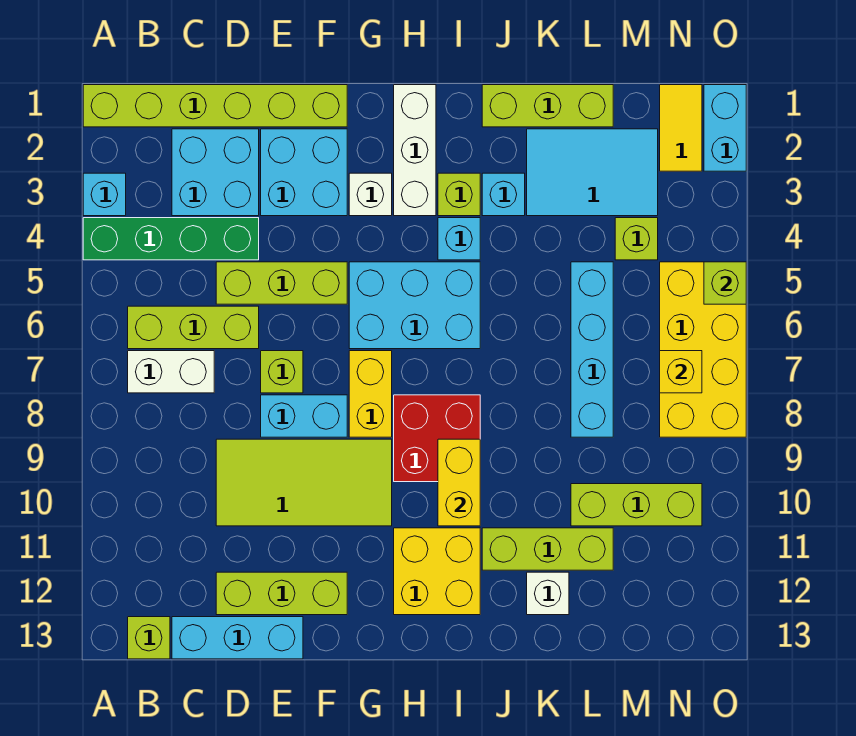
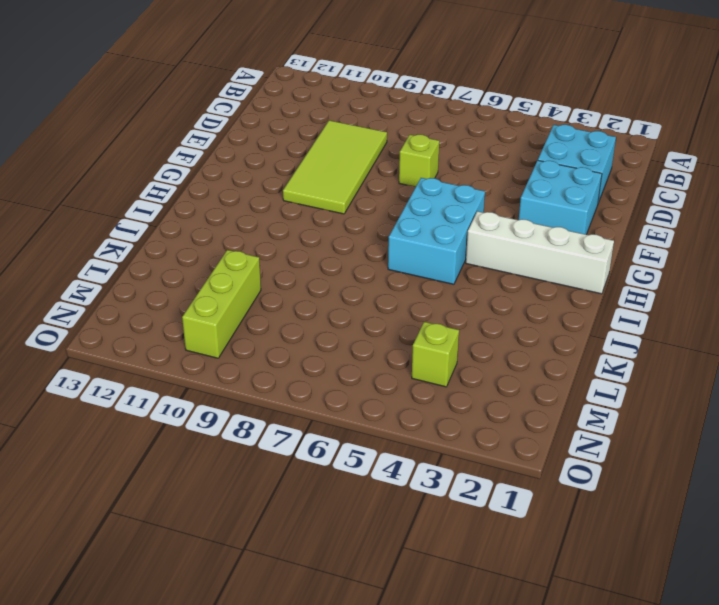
white brick H1:H4 level 1 -> white brick H1:H3 level 1
none -> lime brick A1:F1 level 1
none -> cyan brick A3 level 1
none -> green brick A4:D4 level 1
none -> lime brick B6:D6 level 1

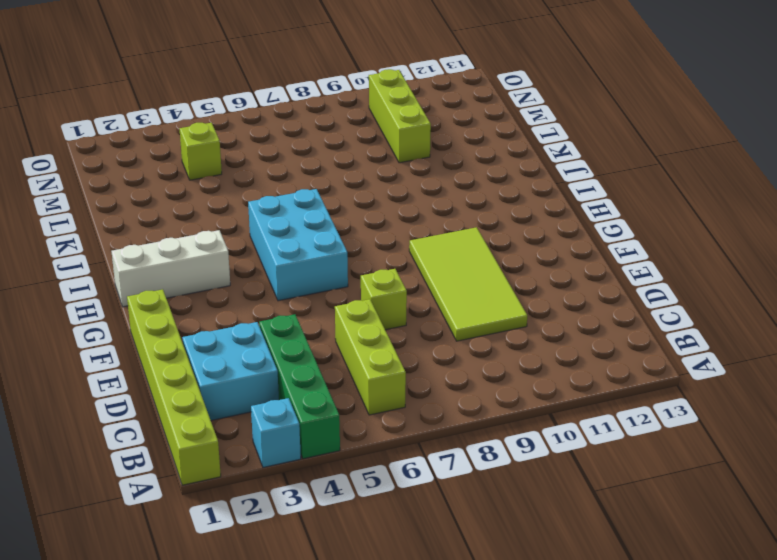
none -> white brick B7:C7 level 1
none -> lime brick B13 level 1
none -> cyan brick C13:E13 level 1
none -> lime brick D5:F5 level 1

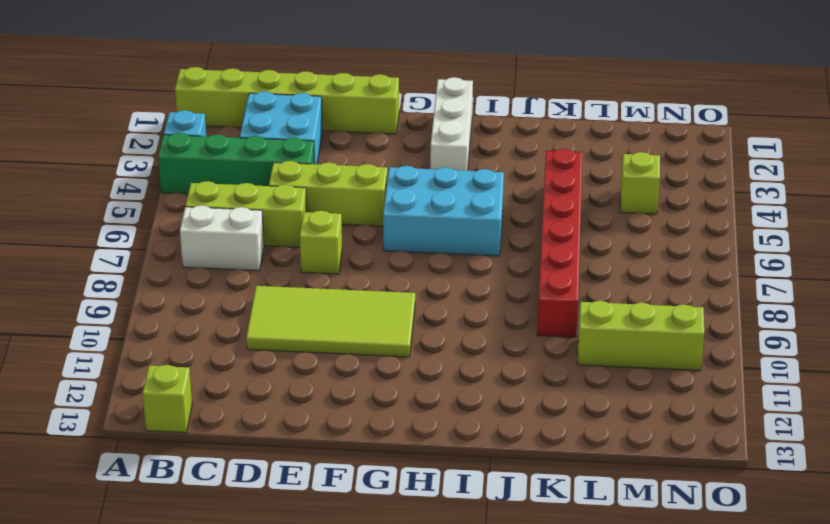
red brick K4:K9 level 1 -> none
none -> cyan brick C13:E13 level 1
none -> lime brick D12:F12 level 1
none -> cyan brick E2:F3 level 1
none -> cyan brick E8:F8 level 1

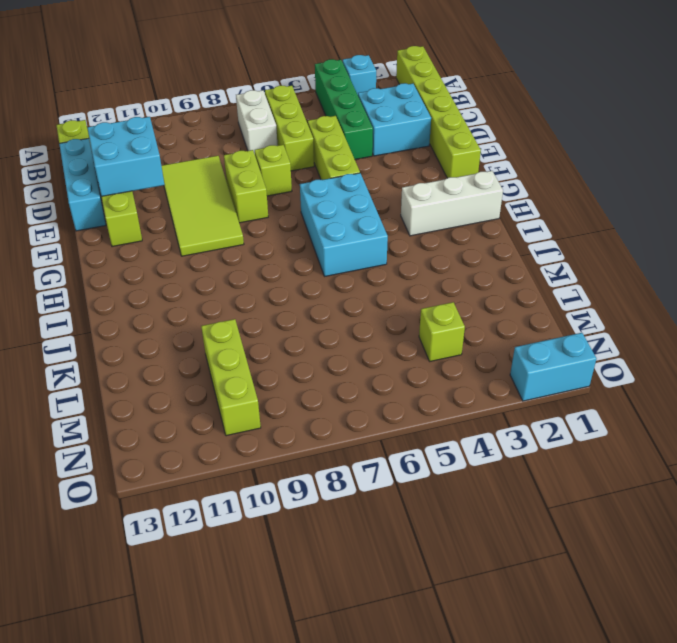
cyan brick D11:E12 level 2 -> cyan brick E2:F3 level 1
lime brick E8:F8 level 1 -> cyan brick E8:F8 level 1
none -> white brick G3 level 1
none -> yellow brick G7:G8 level 1
none -> red brick H8:I9 level 1
none -> yellow brick H11:I12 level 1

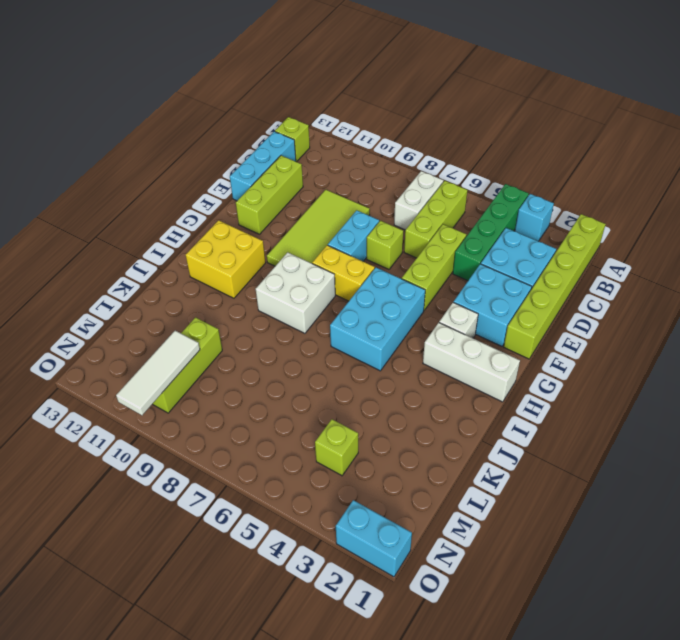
white brick H8:I9 level 1 -> red brick H8:I9 level 1
white tile M10:O10 level 2 -> none
none -> lime brick I3 level 1
none -> cyan brick I4 level 1
none -> lime brick J1:L1 level 1
none -> cyan brick J3 level 1

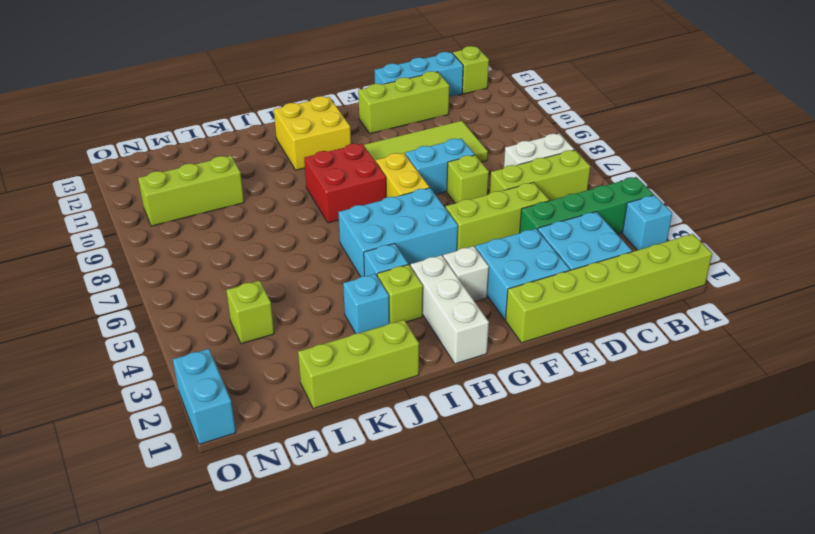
none -> lime brick J11:L11 level 1
none -> cyan tile K2:M3 level 1
none -> white brick K12 level 1
none -> cyan brick L5:L8 level 1

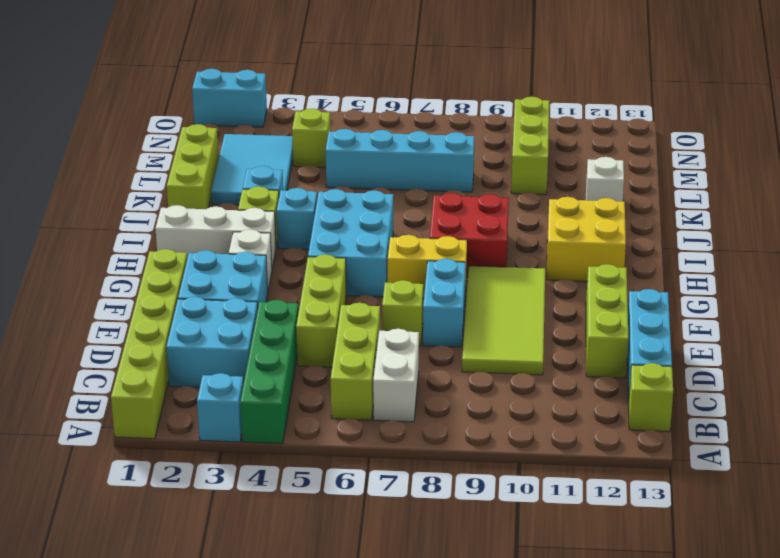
none -> lime brick J11:L11 level 1
none -> yellow tile N1:N2 level 1
none -> yellow brick N5:O8 level 1
none -> yellow brick I9:I10 level 2

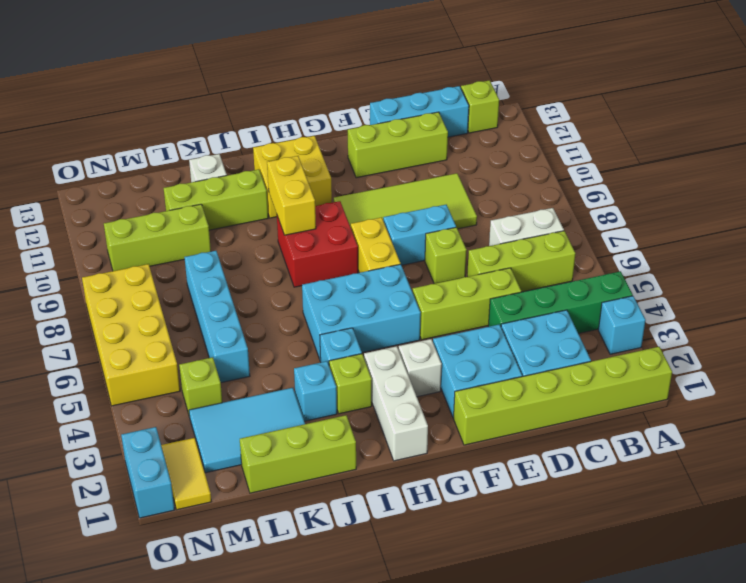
none -> yellow brick N7 level 2
none -> lime brick O5 level 2

